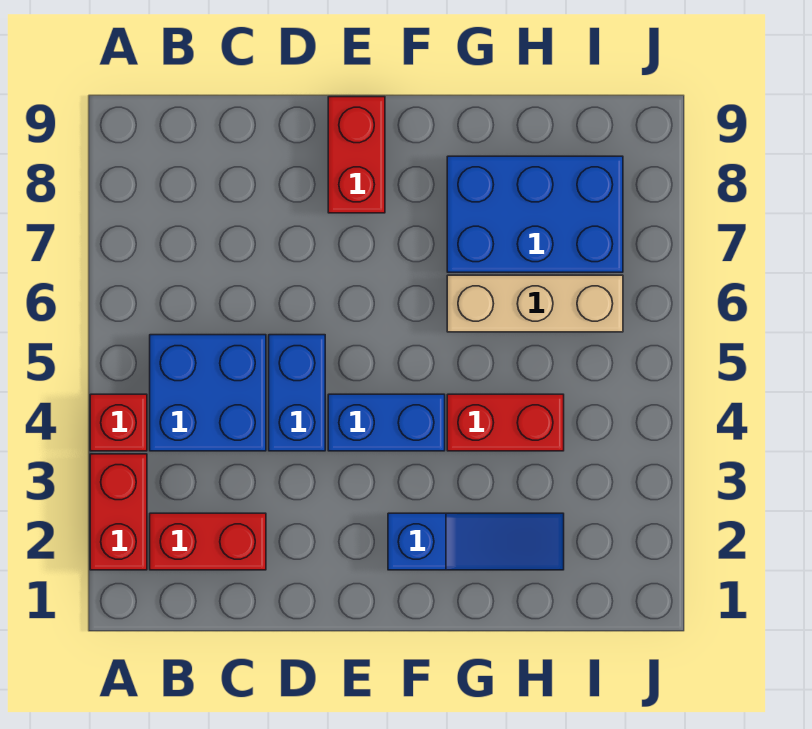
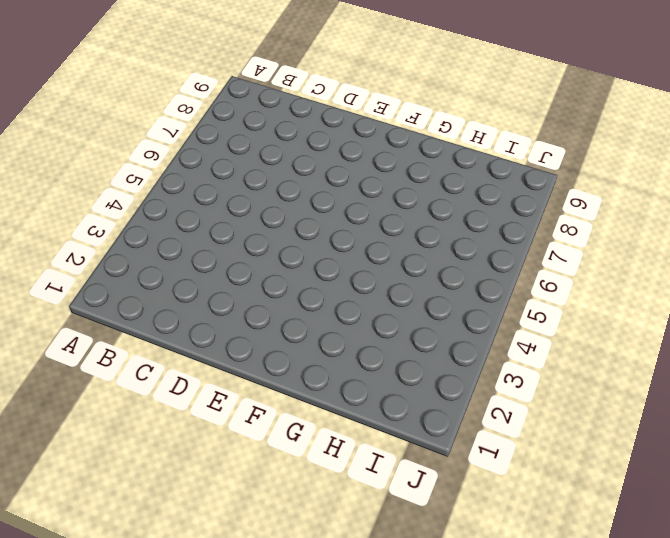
none -> red brick A2:A3 level 1
none -> red brick A4 level 1

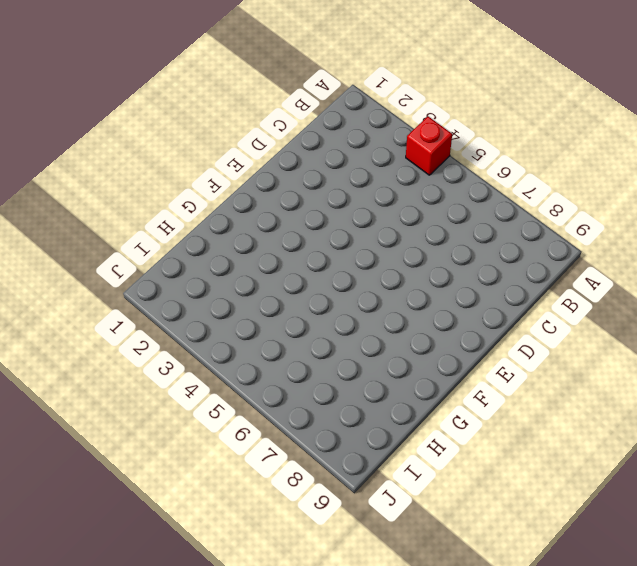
none -> red brick A2:A3 level 1
none -> red brick B2:C2 level 1

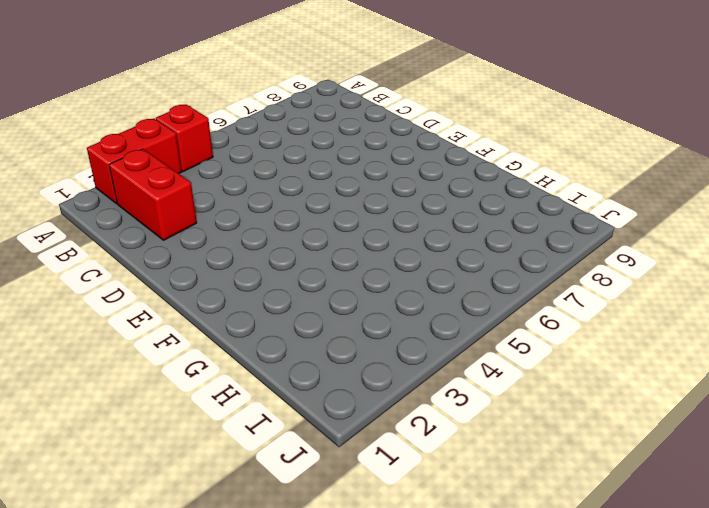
none -> blue brick B4:C5 level 1
none -> blue brick D4:D5 level 1

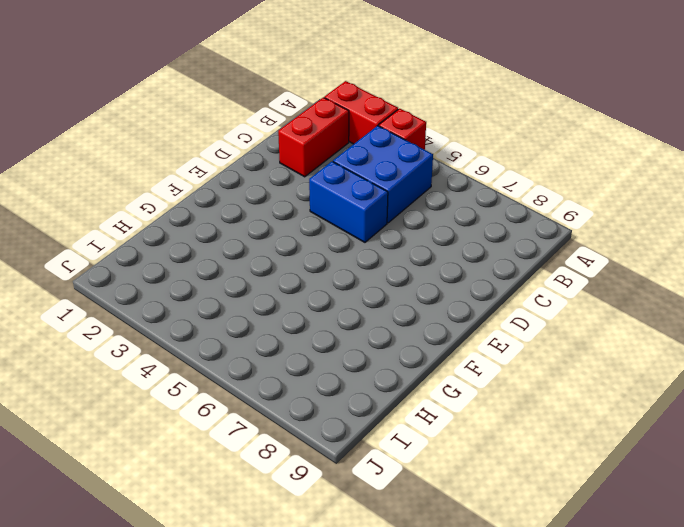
none -> blue brick E4:F4 level 1
none -> red brick E8:E9 level 1

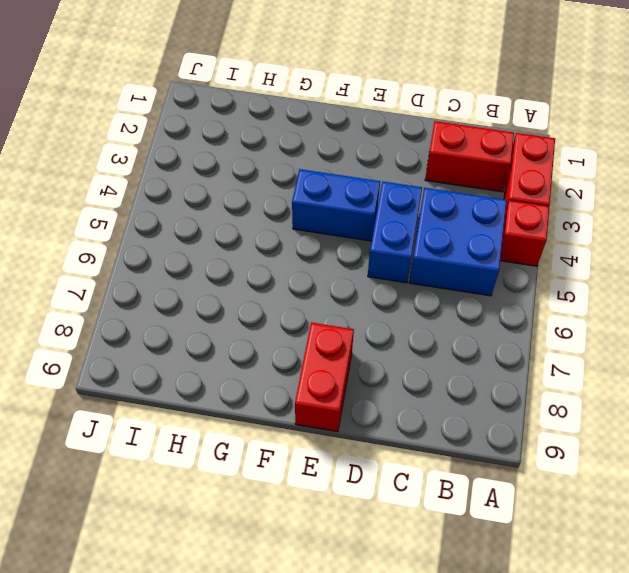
none -> blue slope F2:H2 level 1 top F
none -> red brick G4:H4 level 1

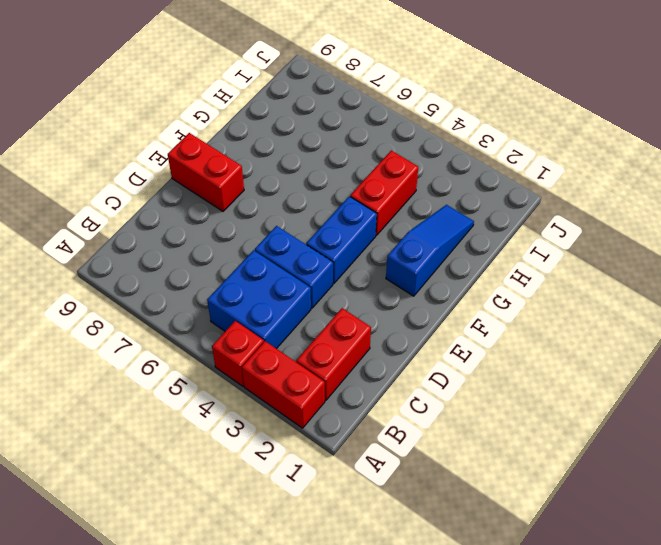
none -> tan brick G6:I6 level 1
none -> blue brick G7:I8 level 1

